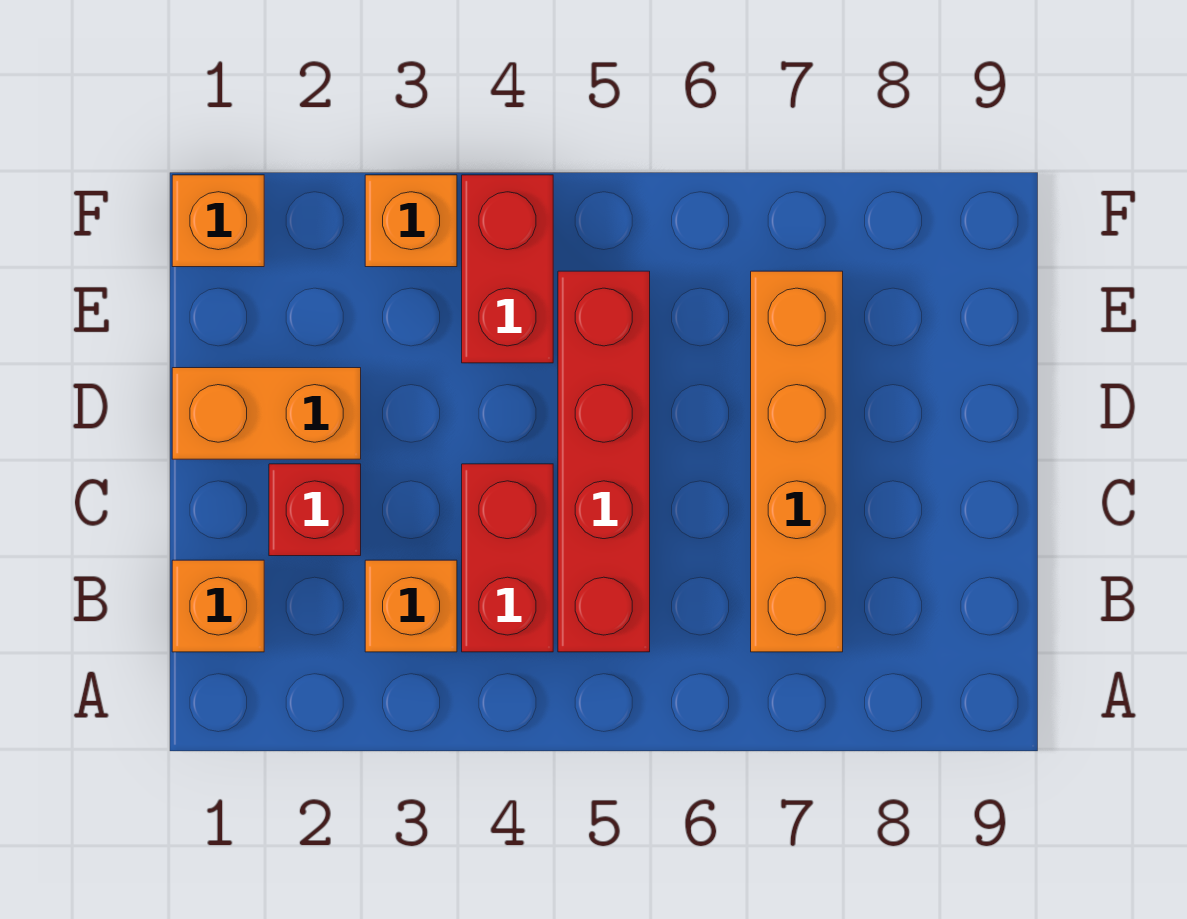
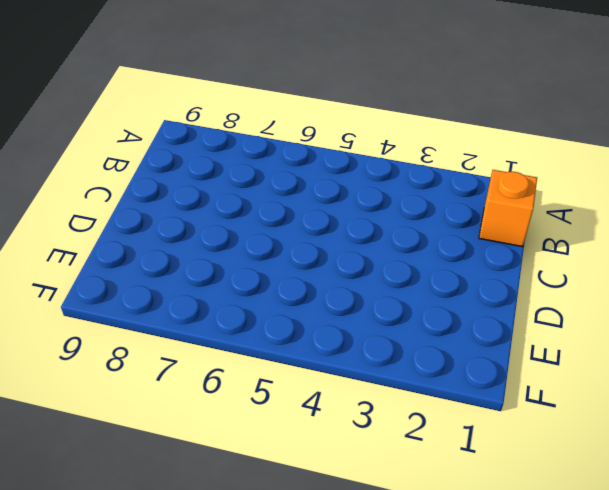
none -> orange brick B3 level 1
none -> red brick B4:C4 level 1

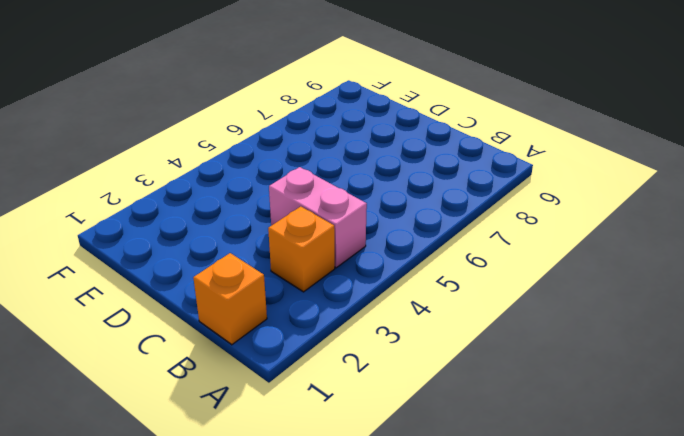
pink brick B4:C4 level 1 -> red brick B4:C4 level 1
none -> red brick B5:E5 level 1
none -> orange brick B7:E7 level 1

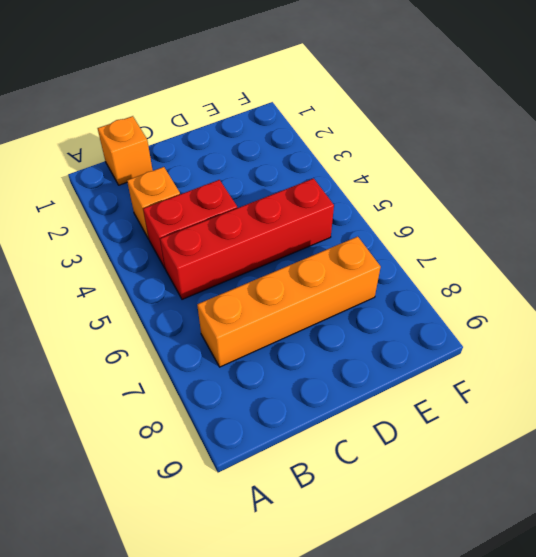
none -> red brick C2 level 1
none -> orange brick D1:D2 level 1

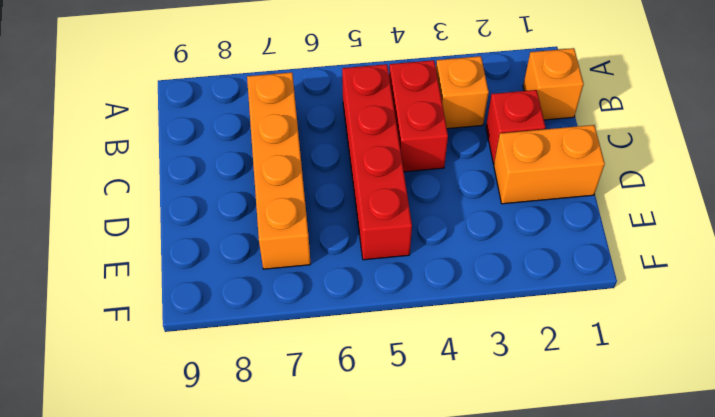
none -> red brick E4:F4 level 1
none -> orange brick F1 level 1

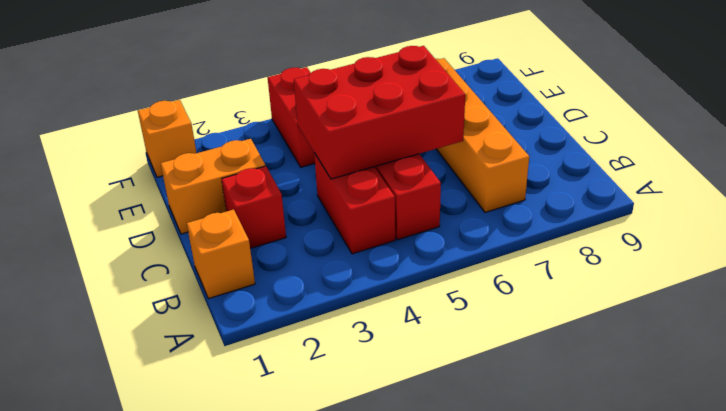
red brick C4:D6 level 2 -> none
none -> orange brick B3 level 1
none -> orange brick F3 level 1

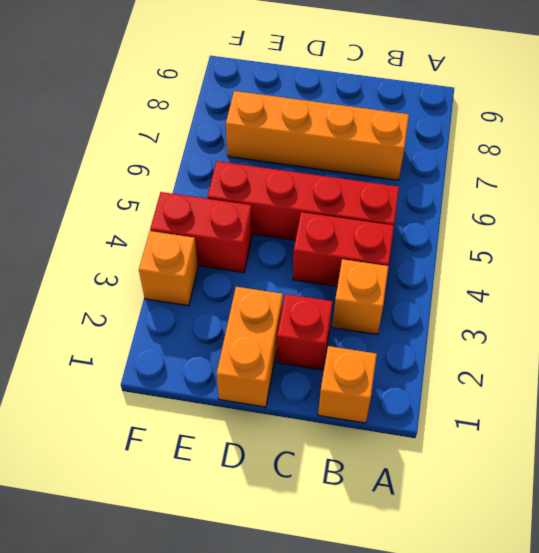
none -> orange brick F1 level 1

